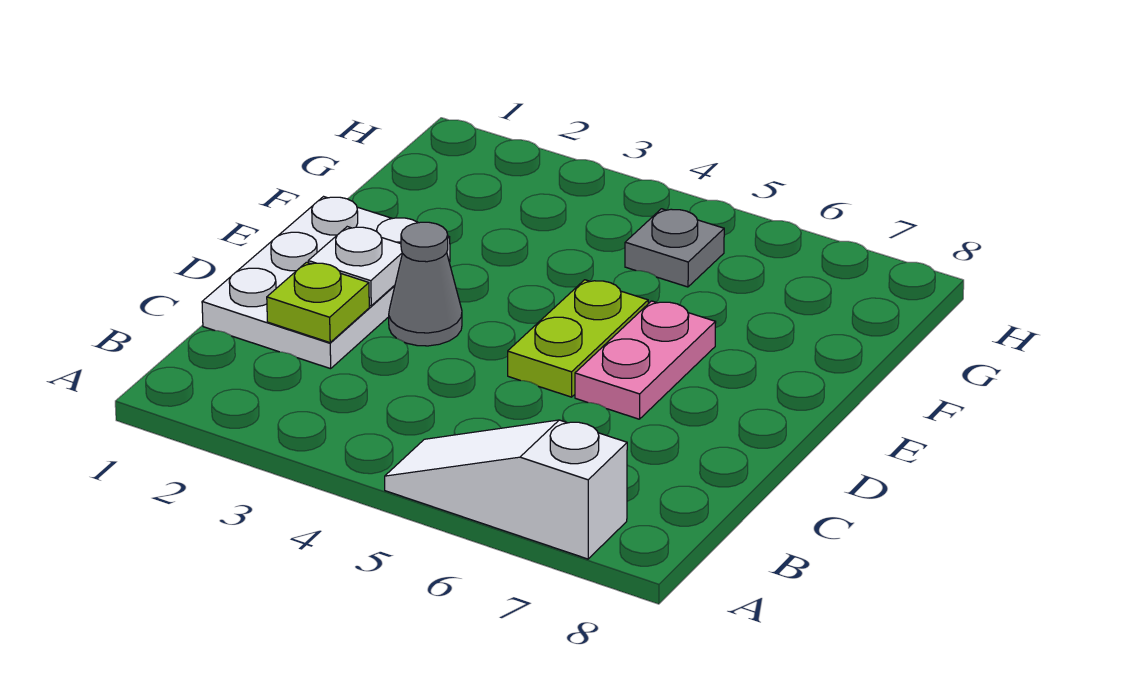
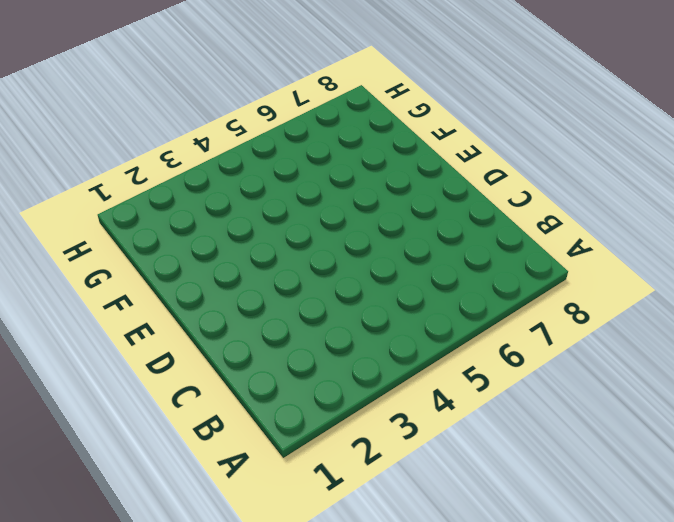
none -> white slope A5:A7 level 1 top 7
none -> white plate C1:E2 level 1

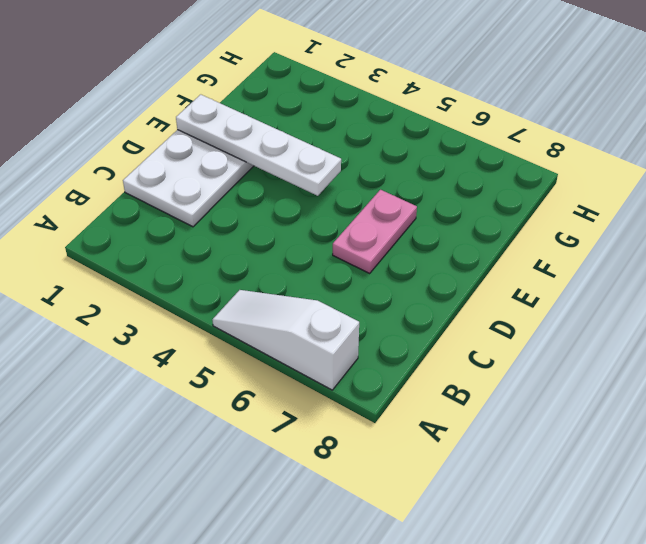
white plate E1:E4 level 2 -> none
none -> grey cone D3 level 1
none -> lime plate D5:E5 level 1

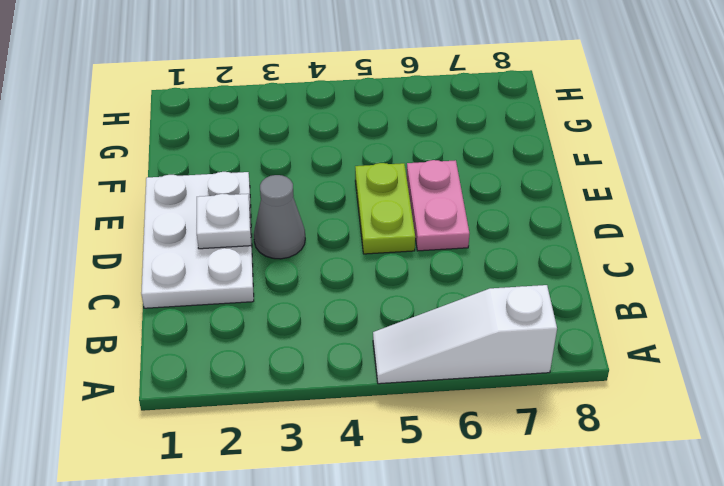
none -> grey plate G5 level 1
none -> lime plate C2 level 2

